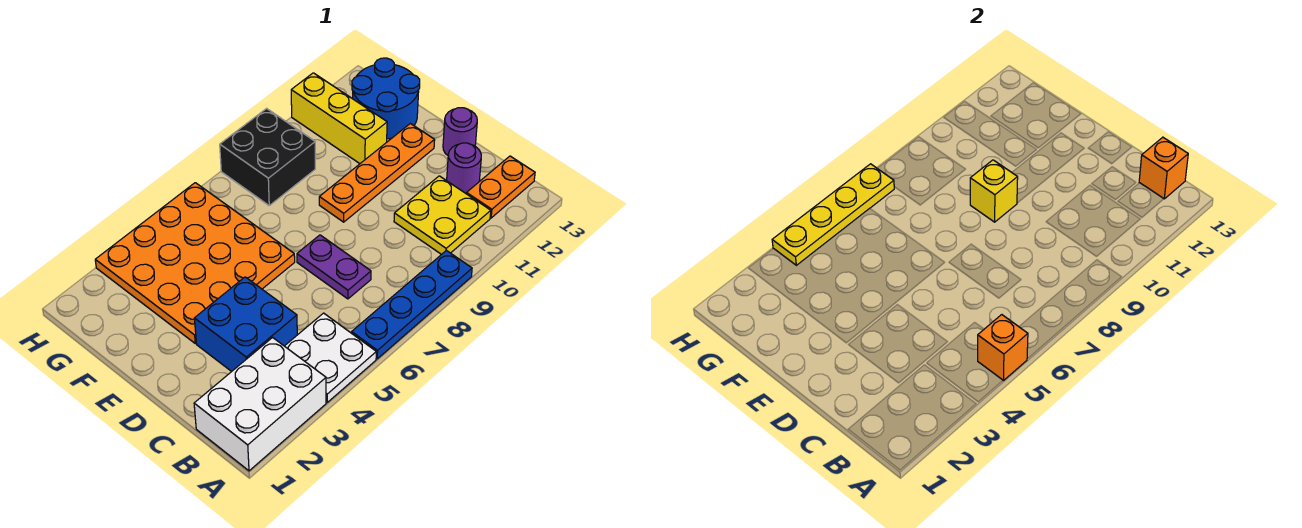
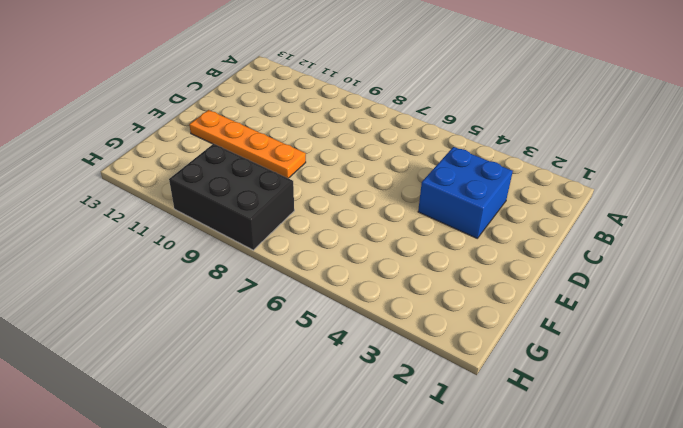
black brick G8:H10 level 1 -> black brick G8:H9 level 1
none -> white brick A1:B3 level 1
none -> white plate A4:B5 level 1
none -> blue plate A6:A9 level 1

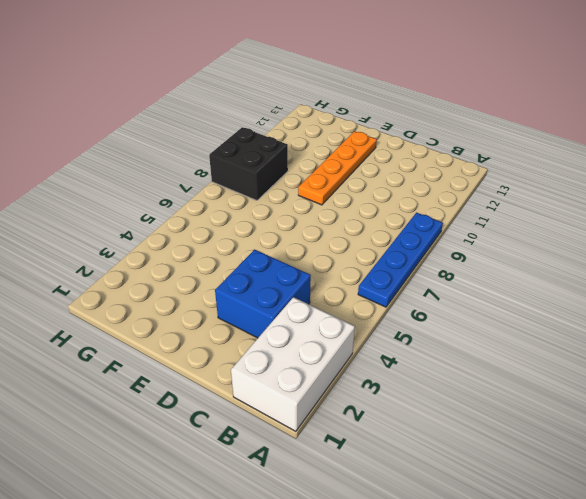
none -> white plate A4:B5 level 1
none -> yellow plate B10:C11 level 1
none -> orange plate B12:B13 level 1

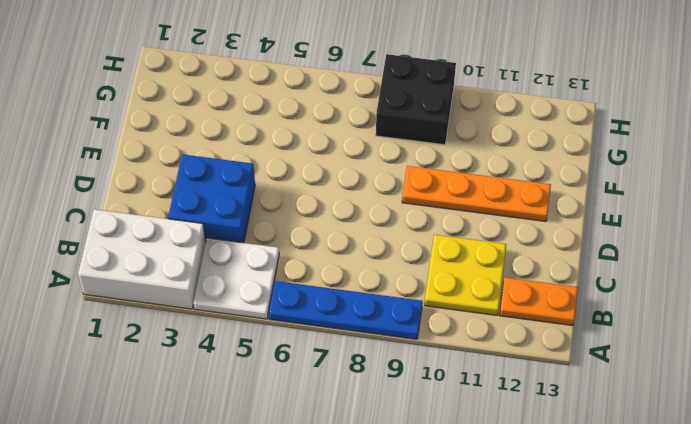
none -> purple plate C7:D7 level 1
none -> purple round brick C12 level 1
none -> purple round brick D13 level 1

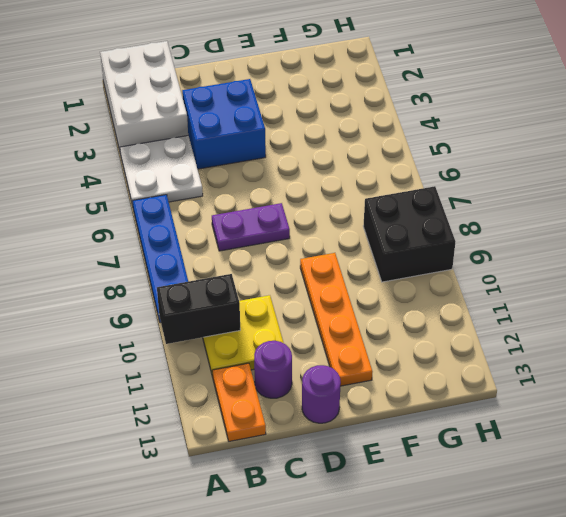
black brick A10:B10 level 2 -> none
none -> orange plate E3:H6 level 1
none -> yellow brick F11:H11 level 1
none -> blue round brick F12:G13 level 1

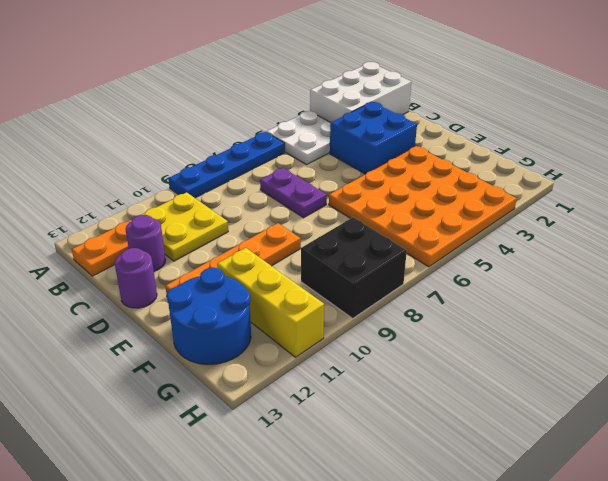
none -> orange brick A5 level 2
none -> orange brick B13 level 2
none -> yellow brick E9 level 2

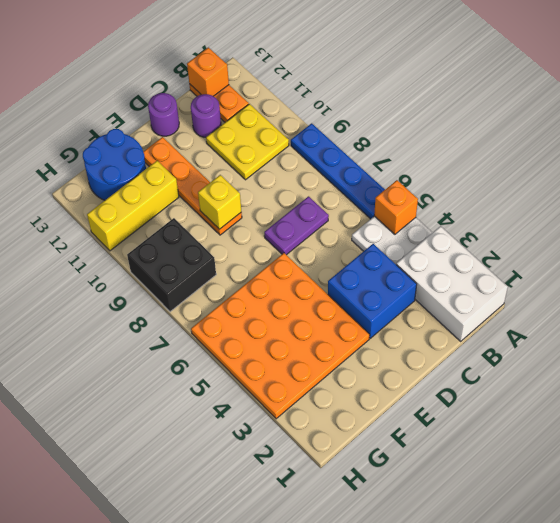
none -> yellow plate H4:H7 level 2

